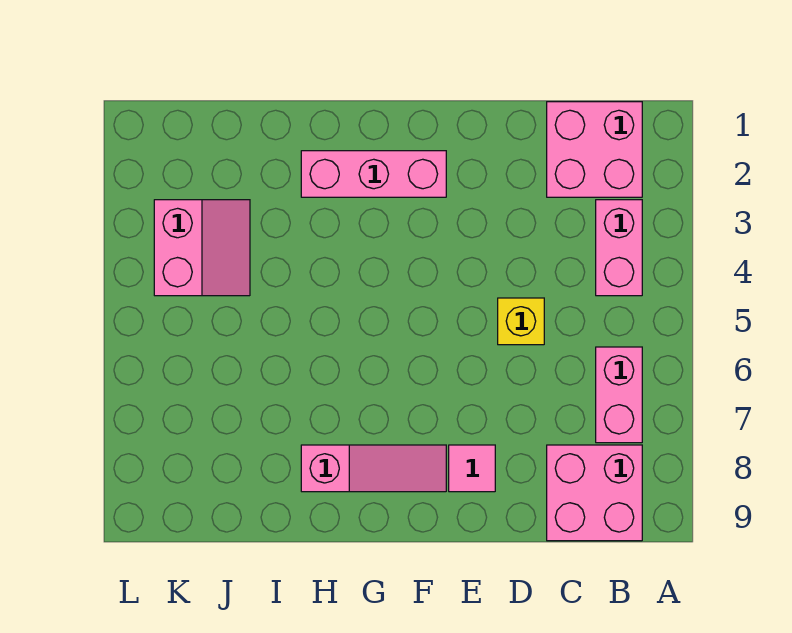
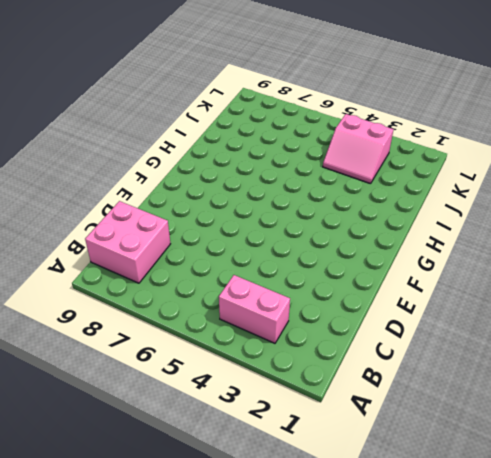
none -> pink brick B1:C2 level 1
none -> pink brick B6:B7 level 1

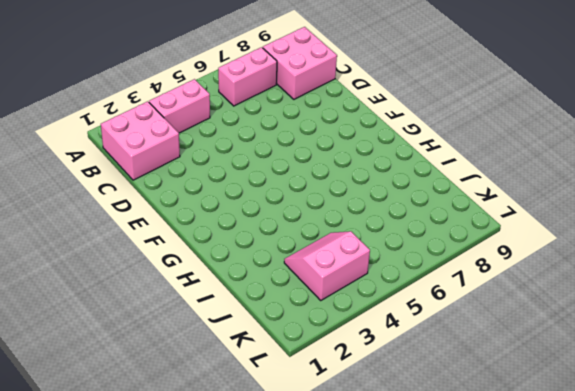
none -> yellow brick D5 level 1
none -> pink tile E8 level 1

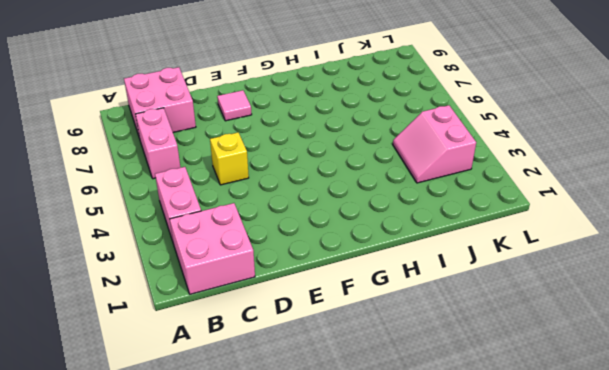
none -> pink brick F2:H2 level 1
none -> pink slope F8:H8 level 1 top H

